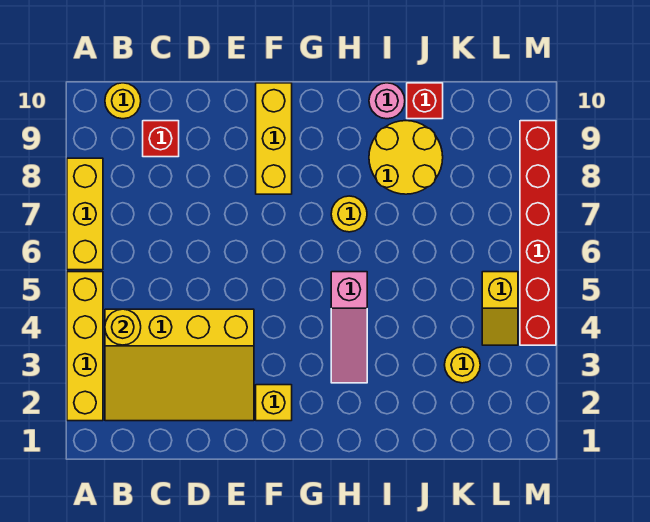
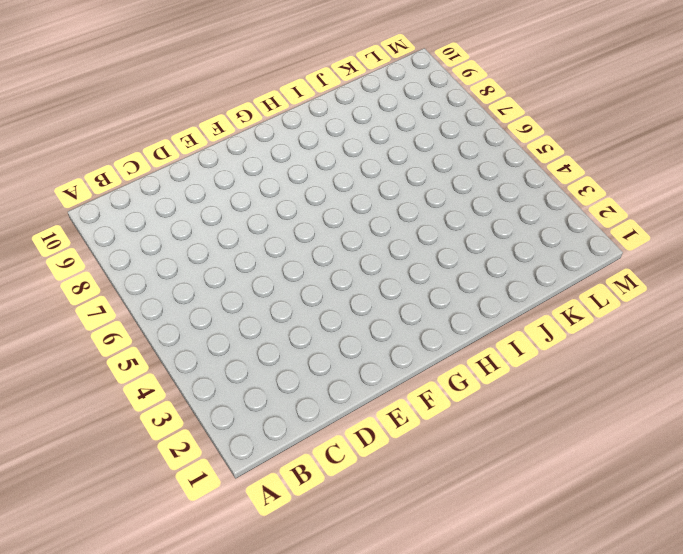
none -> yellow brick A2:A5 level 1
none -> yellow brick A6:A8 level 1
none -> yellow slope B2:E4 level 1 top 4

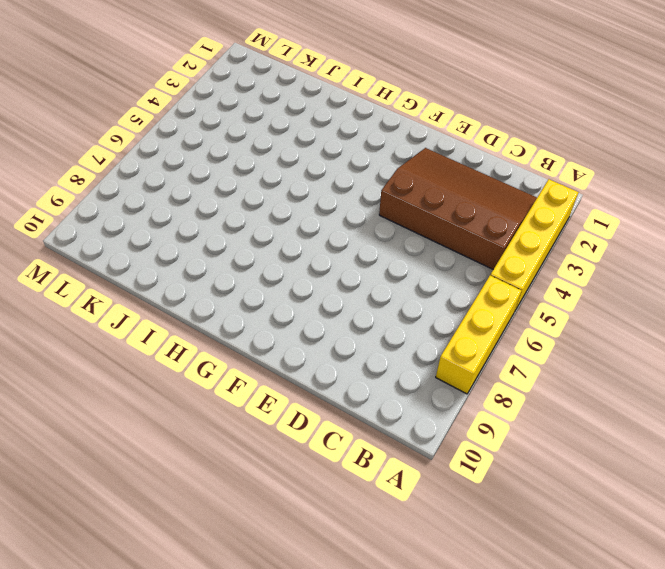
brown slope B2:E4 level 1 top 4 -> yellow slope B2:E4 level 1 top 4
none -> yellow round brick B10 level 1
none -> red brick C9 level 1
none -> yellow brick F2 level 1

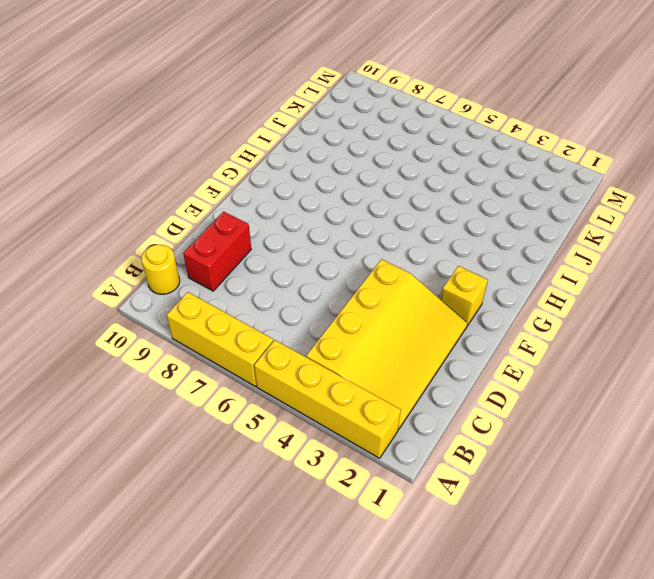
red brick C9:D9 level 1 -> red brick C9 level 1
none -> yellow brick F8:F10 level 1
none -> pink slope H3:H5 level 1 top 5
none -> yellow round brick H7 level 1

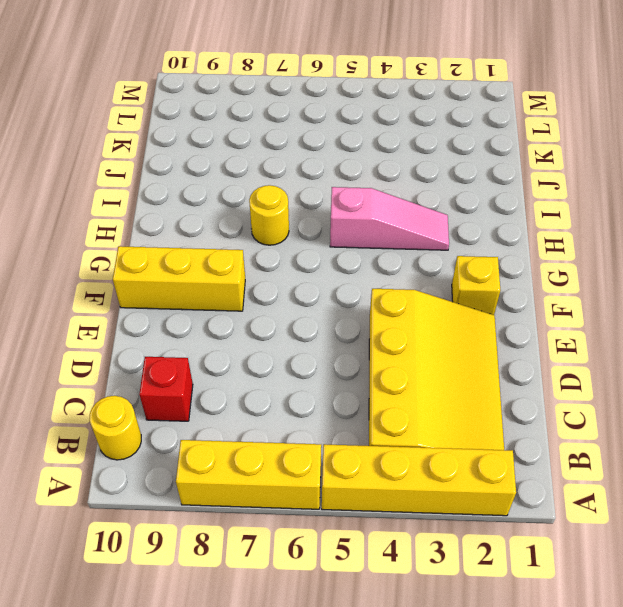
none -> yellow round brick I8:J9 level 1
none -> pink round brick I10 level 1
none -> red brick J10 level 1

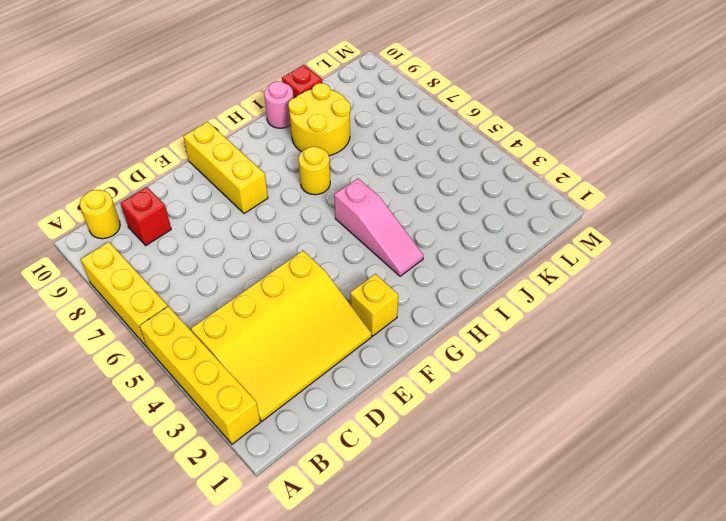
none -> yellow round brick K3 level 1
none -> yellow slope L4:L5 level 1 top 5
none -> red brick M4:M9 level 1

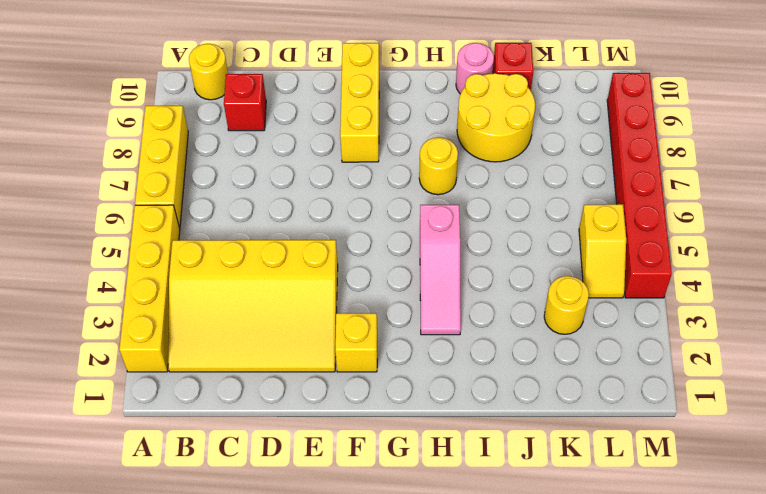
none -> yellow round brick B4 level 2

